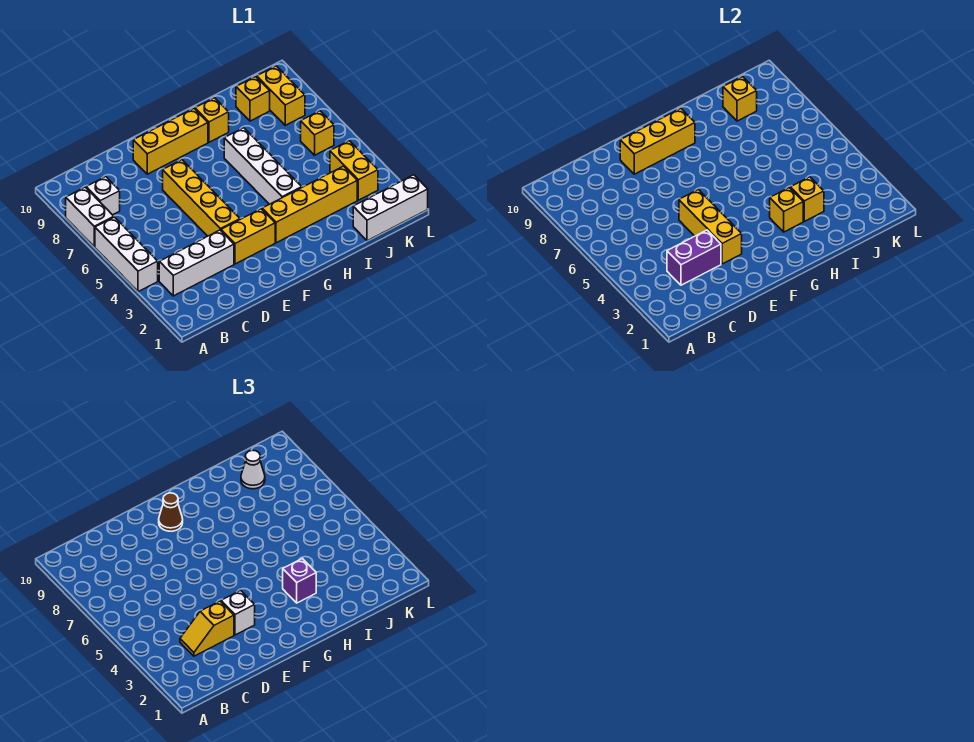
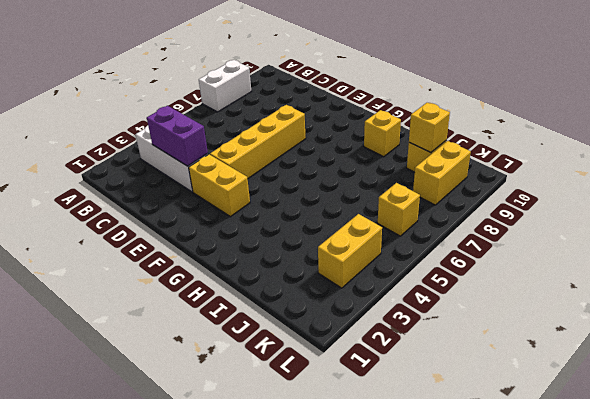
none -> white brick A4:A6 level 1
none -> white brick B8 level 1
none -> yellow brick E9:G9 level 1

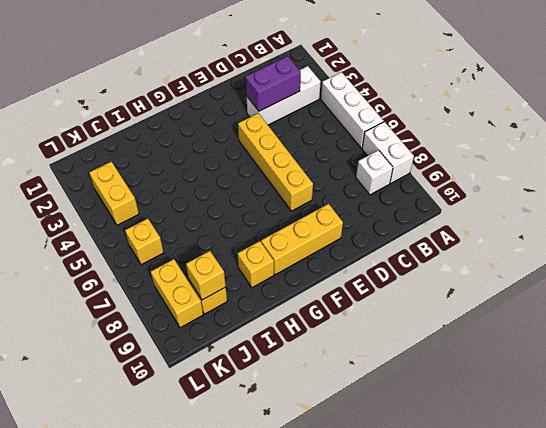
none -> yellow brick E3:F3 level 1
none -> yellow brick G3:J3 level 1
none -> white brick H4:H7 level 1

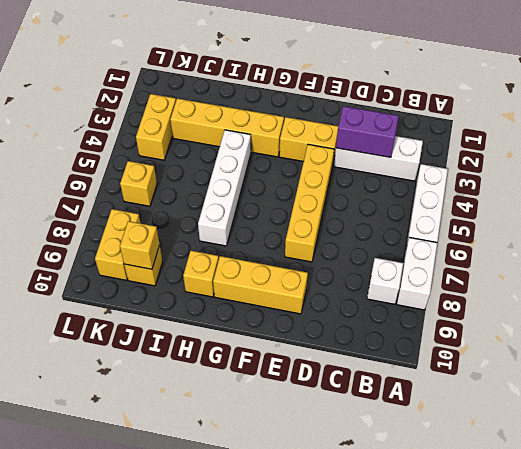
none -> white brick J1:L1 level 1
none -> yellow brick E3:E5 level 2
none -> yellow brick E9:G9 level 2

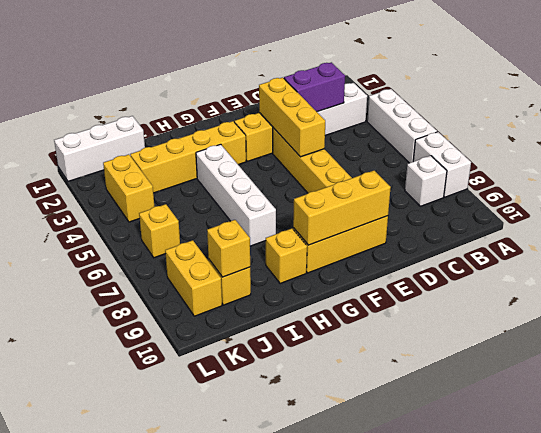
none -> yellow brick H3 level 2
none -> yellow brick I3 level 2
none -> yellow slope C3:D3 level 3 top D

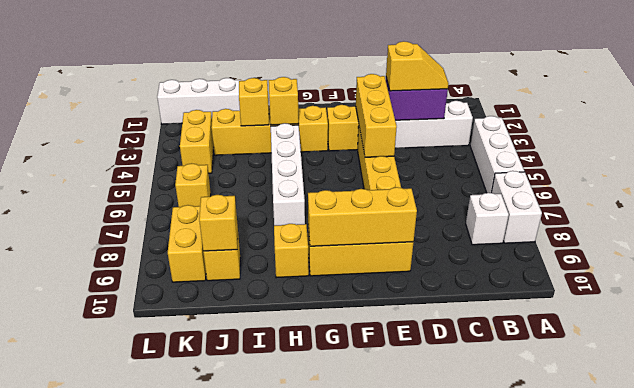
none -> white brick E3 level 3
none -> brown cone F9 level 3
none -> purple brick H3 level 3

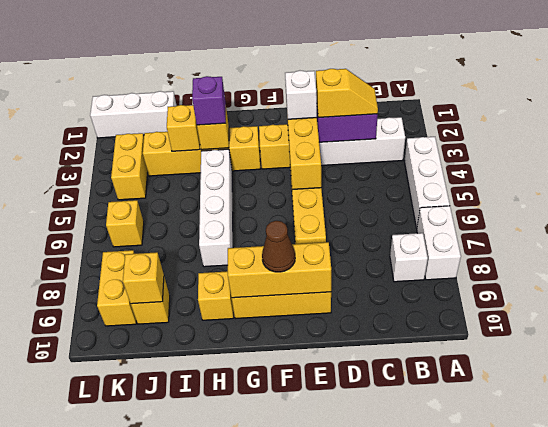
none -> white cone J9 level 3

